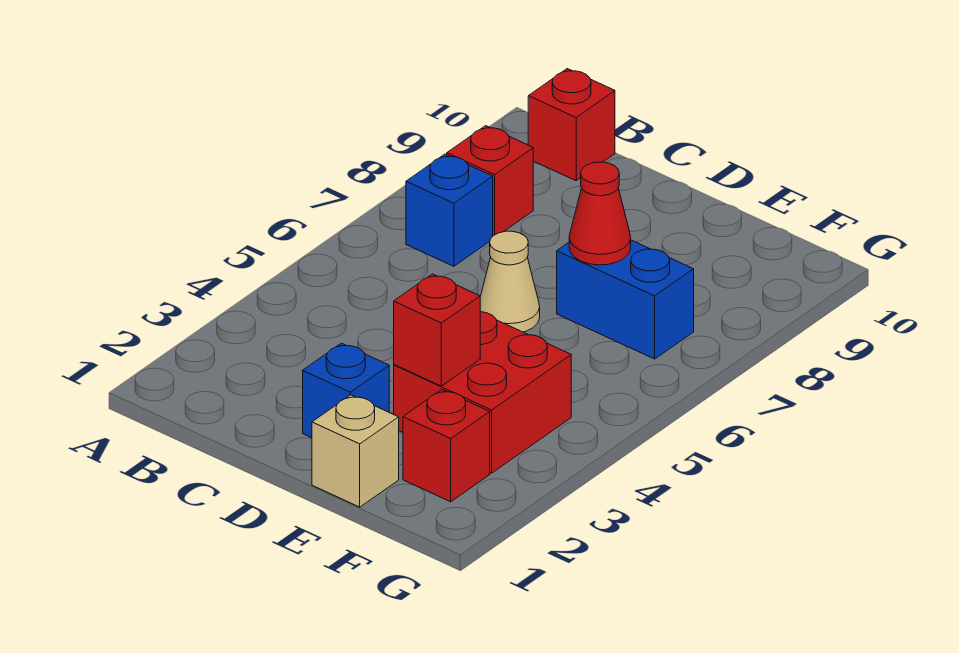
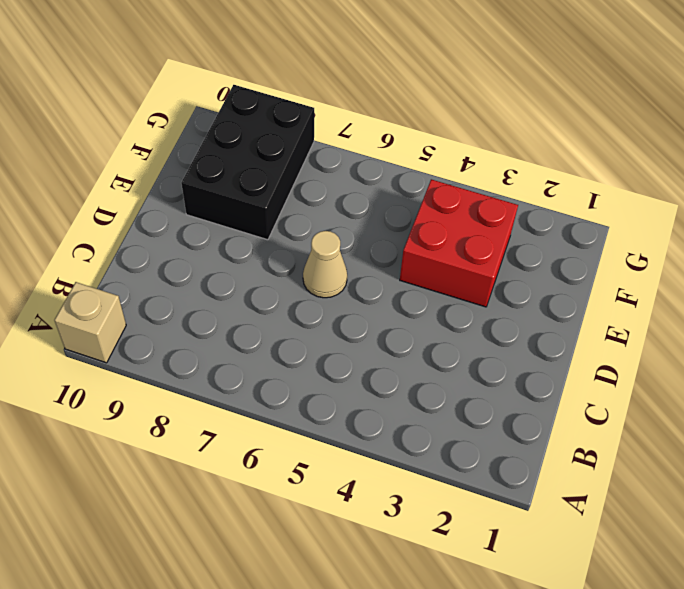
tan brick A10 level 1 -> tan brick E1 level 1
black brick E8:G9 level 1 -> none
none -> blue brick B7 level 1
none -> red brick B8 level 1

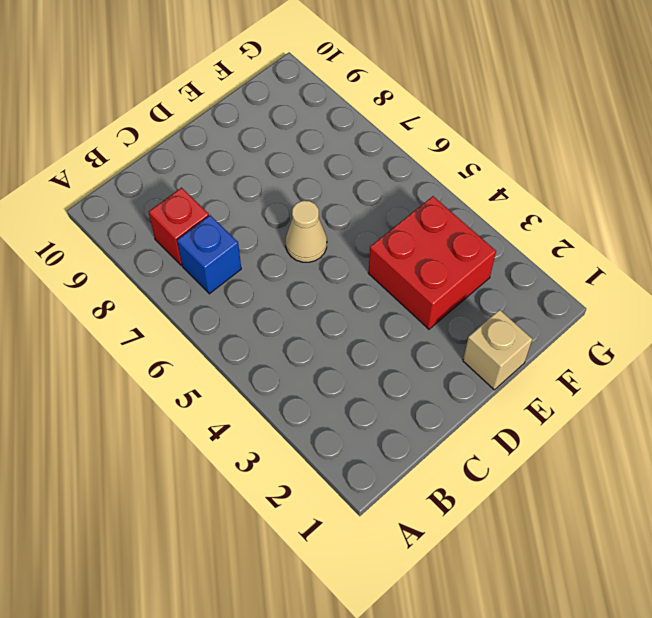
none -> red brick B10 level 1
none -> blue brick D2 level 1

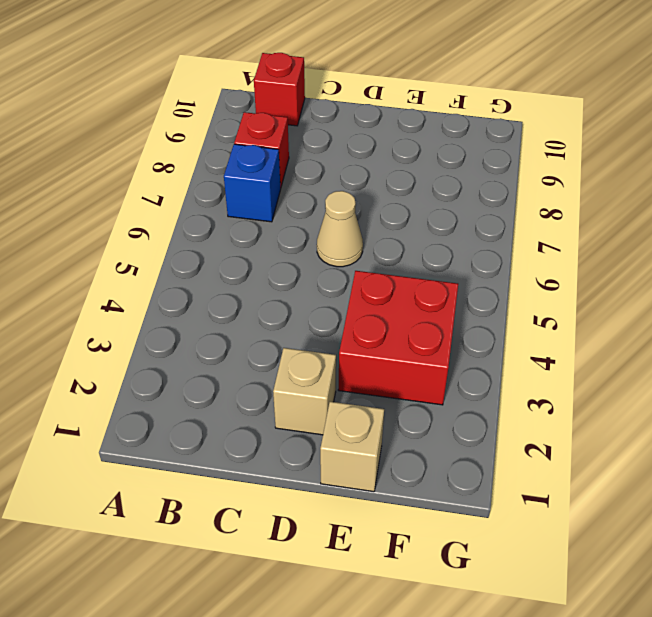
tan brick D2 level 1 -> blue brick D2 level 1
none -> blue brick E7:F7 level 1
none -> red brick F2 level 1

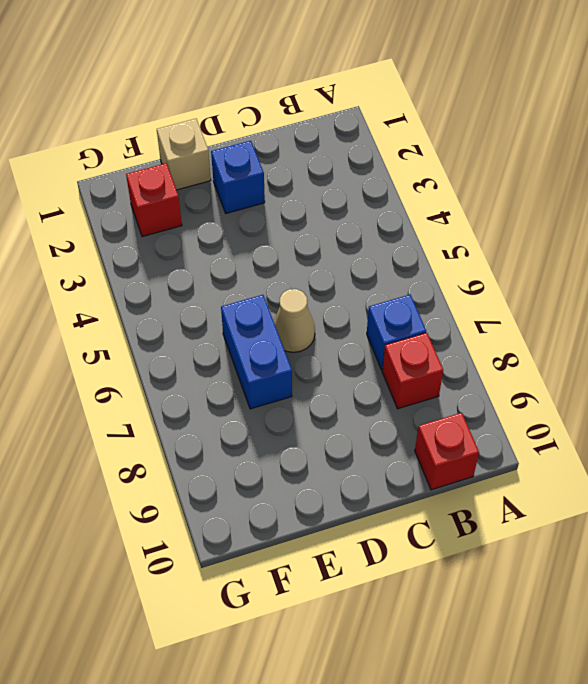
blue brick E6:E7 level 1 -> blue brick E7:F7 level 1
none -> red brick E3:F4 level 1
none -> red brick E3 level 2

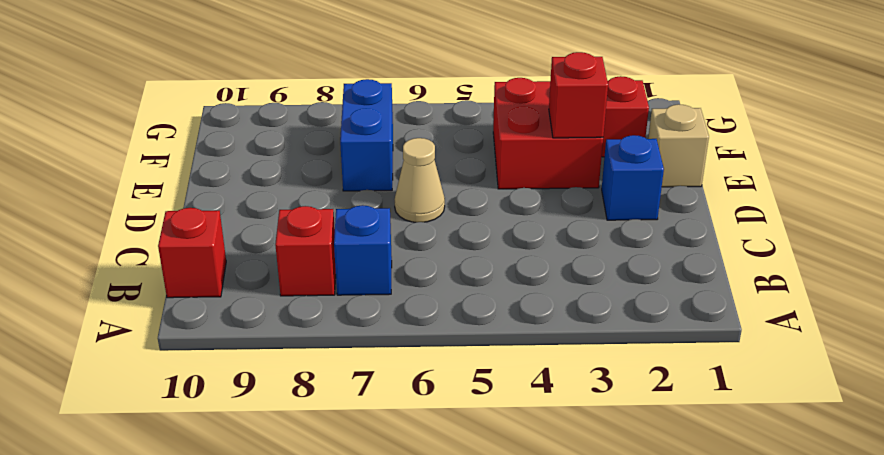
none -> red cone E7 level 2

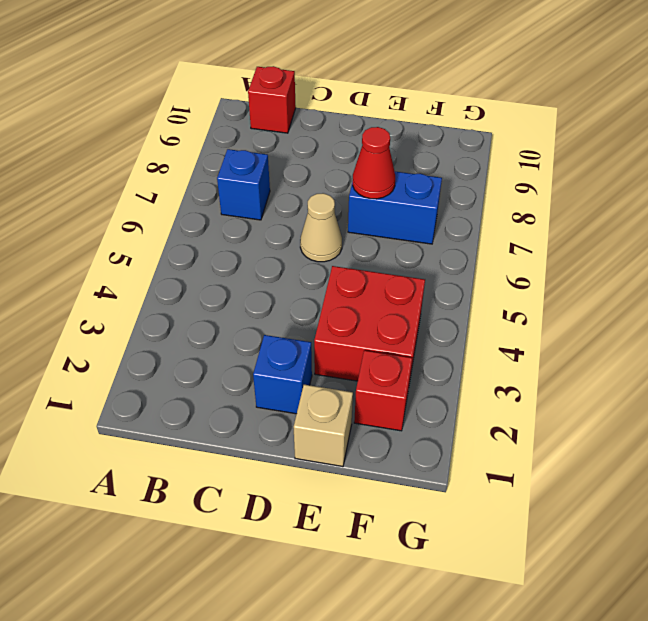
none -> red brick B8 level 1
none -> red brick E3 level 2

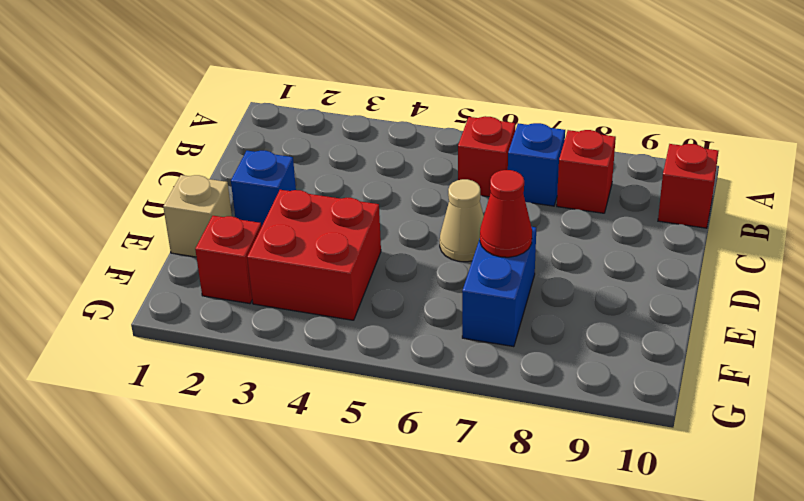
red brick B6 level 1 -> red brick E3 level 2

